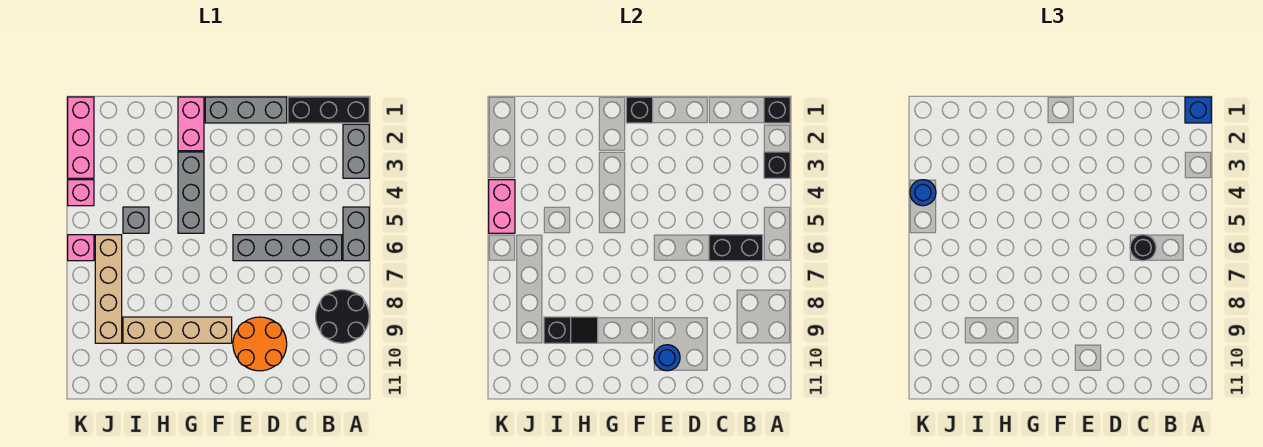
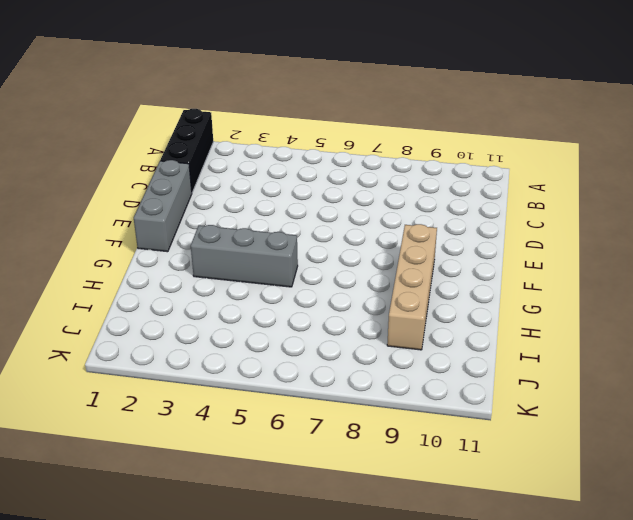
none -> grey brick A2:A3 level 1
none -> grey brick A5:A6 level 1
none -> black round brick A8:B9 level 1

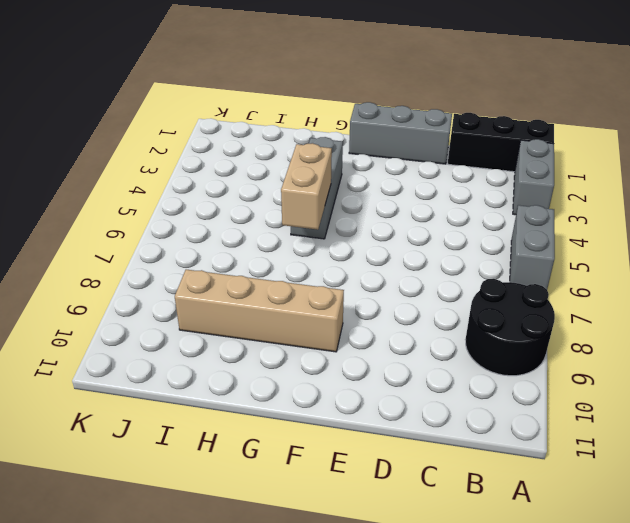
tan brick G5:G6 level 2 -> none
none -> grey brick B6:E6 level 1
none -> orange round brick D9:E10 level 1
none -> pink brick G1:G2 level 1

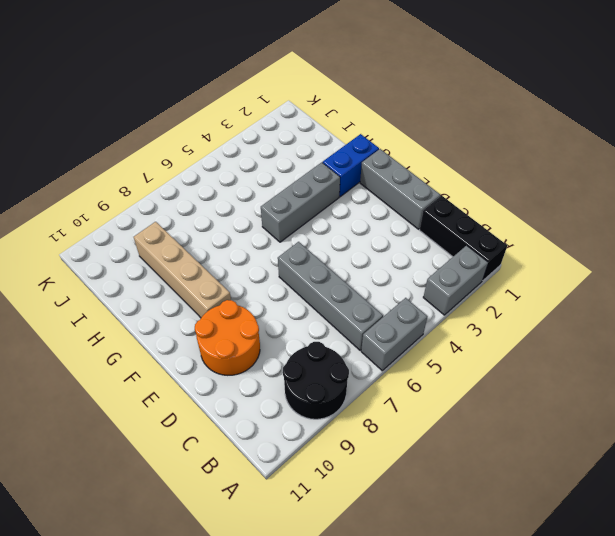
blue brick G1:G2 level 1 -> pink brick G1:G2 level 1
none -> grey brick I5 level 1
none -> tan brick J6:J9 level 1
none -> pink brick K1:K3 level 1

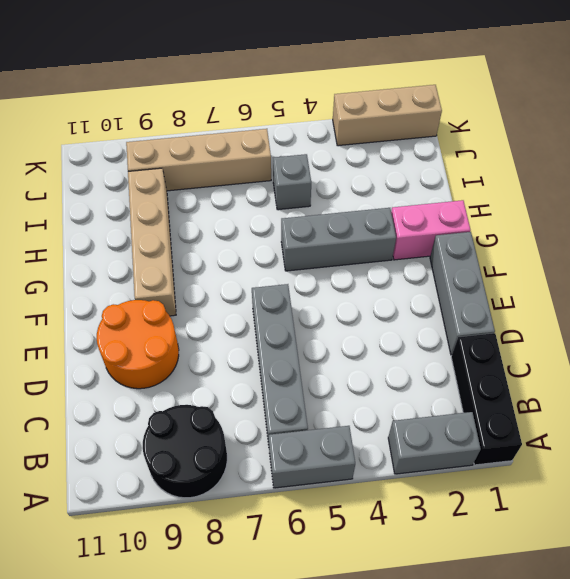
tan brick K1:K3 level 1 -> pink brick K1:K3 level 1
none -> pink brick K4 level 1
none -> pink brick K6 level 1
none -> black brick A1 level 2

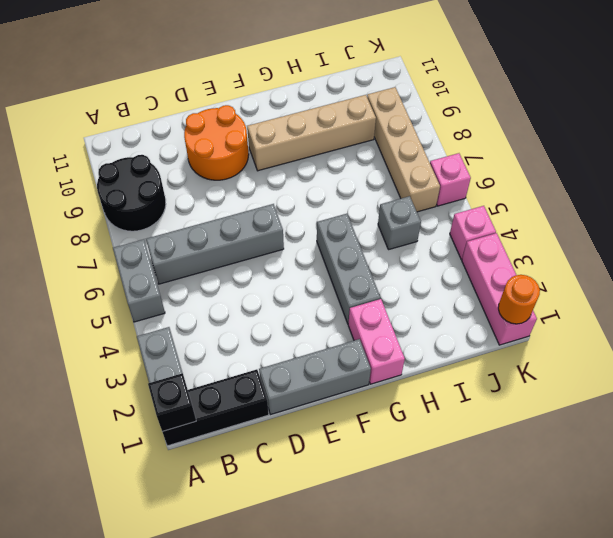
orange round brick K1 level 2 -> none
none -> black brick A3 level 2
none -> black brick B6:C6 level 2
none -> blue round brick E10 level 2

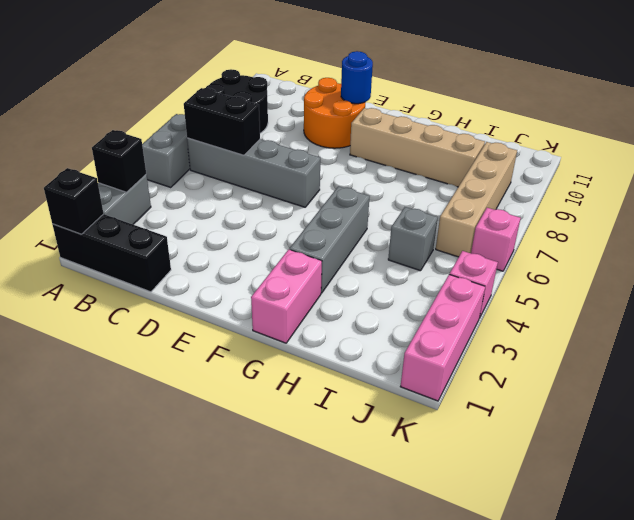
none -> grey brick D1:F1 level 1
none -> black brick F1 level 2
none -> black slope H9:I9 level 2 top I

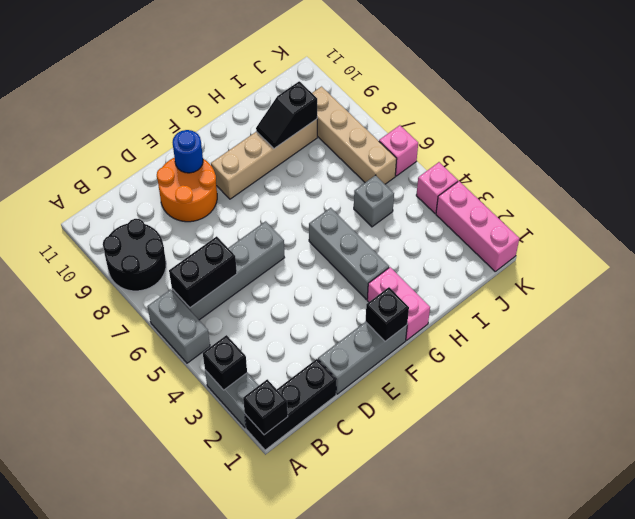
none -> pink brick K4:K5 level 2
none -> blue brick A1 level 3
none -> black round brick C6 level 3

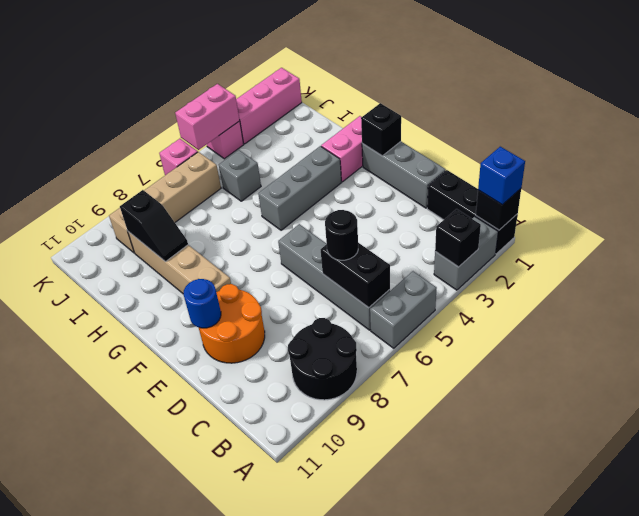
none -> blue round brick K4 level 3

